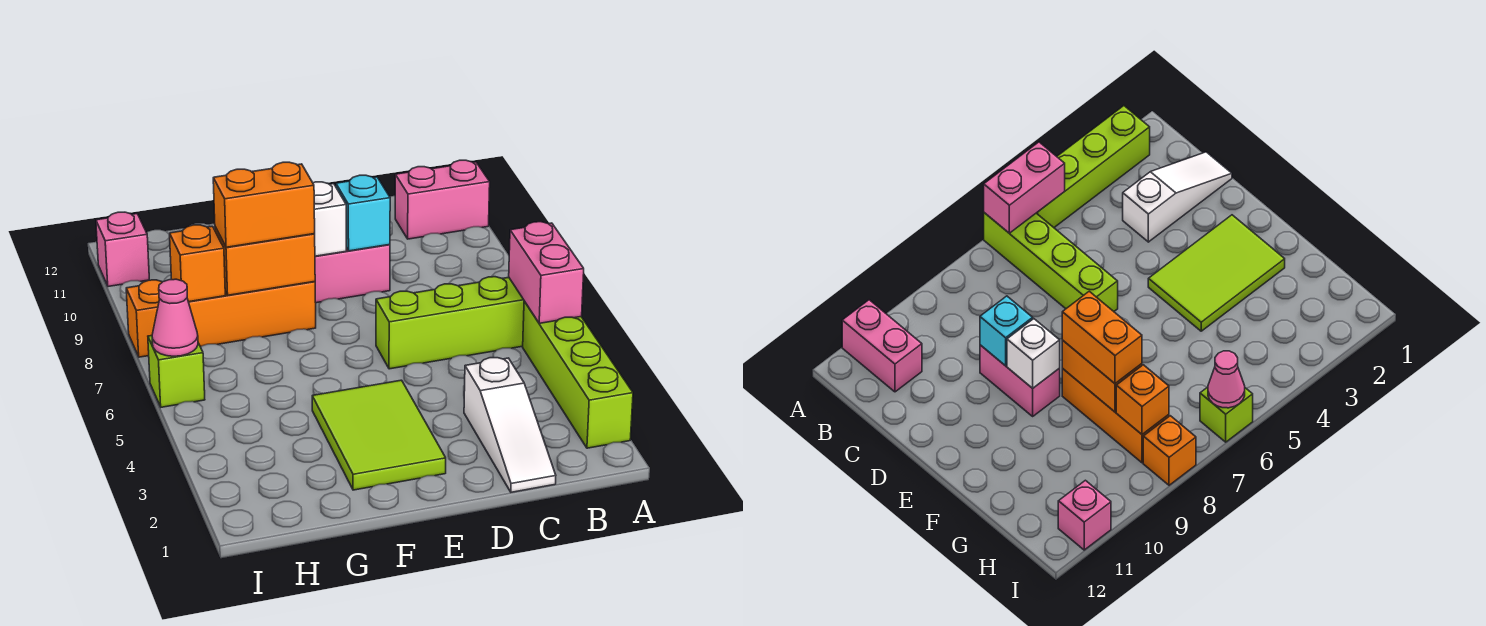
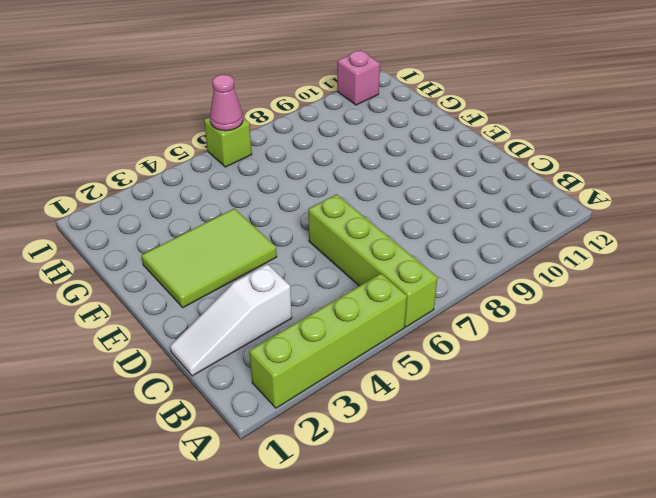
none -> pink brick A11:B11 level 1
none -> pink brick D9:E9 level 1
none -> orange brick F8:H8 level 1

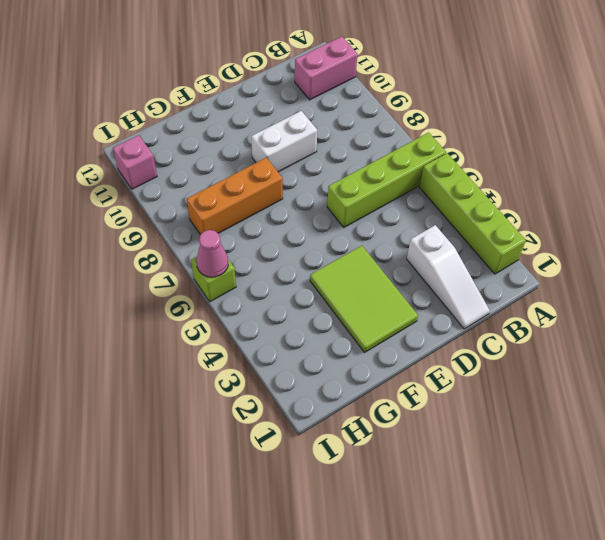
white brick D9:E9 level 1 -> pink brick D9:E9 level 1
none -> orange brick I8 level 1
none -> pink brick A5:A6 level 2
none -> cyan brick D9 level 2

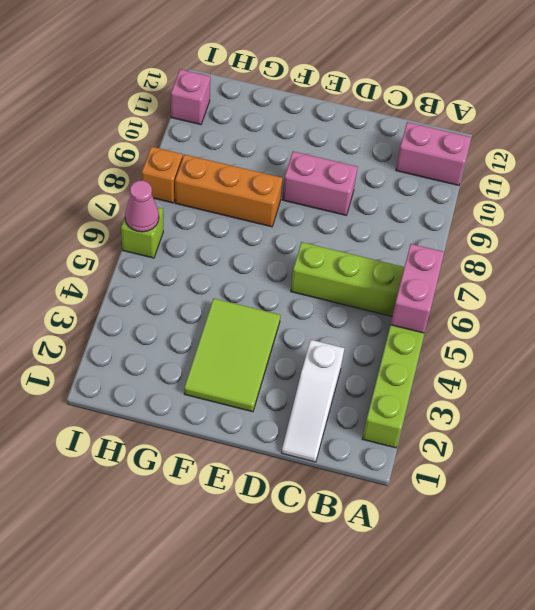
none -> cyan brick D9 level 2
none -> white brick E9 level 2
none -> orange brick F8:G8 level 2

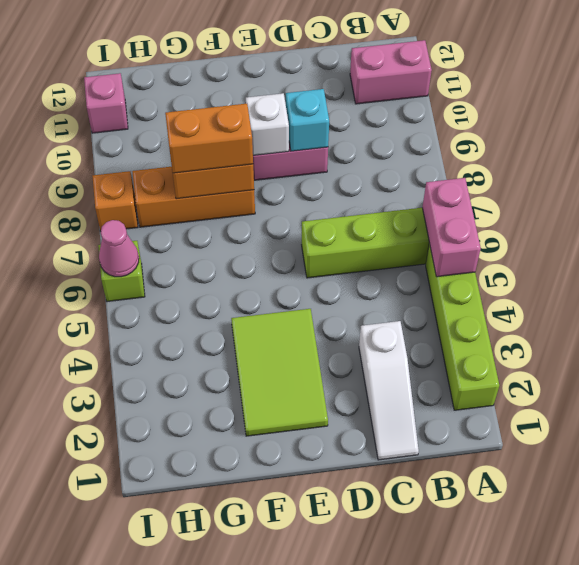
none -> orange brick H8 level 2

